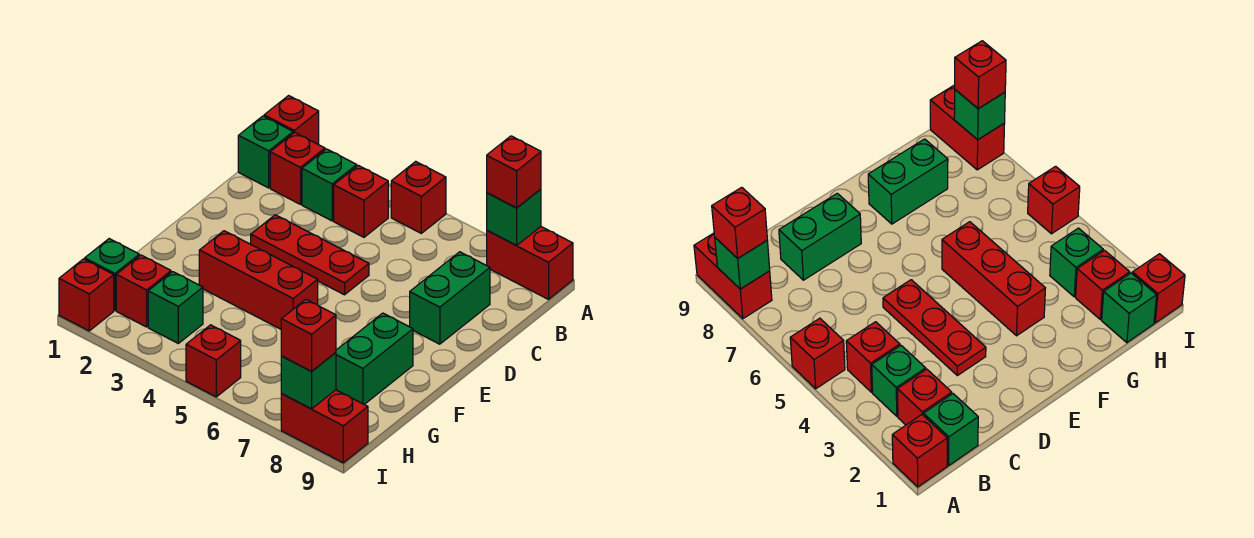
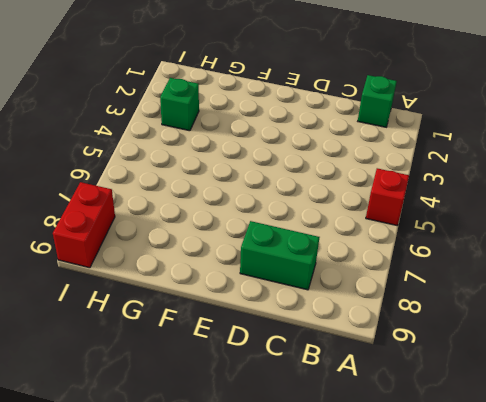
none -> red brick A1 level 1
none -> red brick A8:A9 level 1
none -> red brick B2 level 1

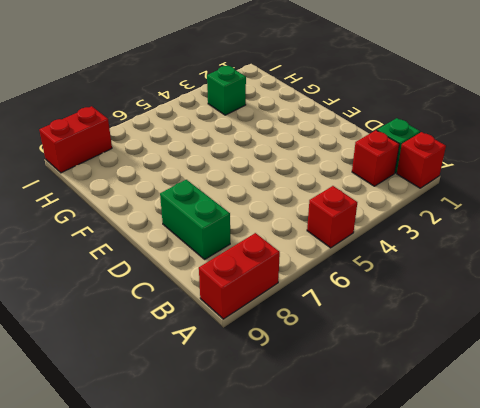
none -> green brick B3 level 1
none -> red brick B4 level 1
none -> red plate D3:D5 level 1

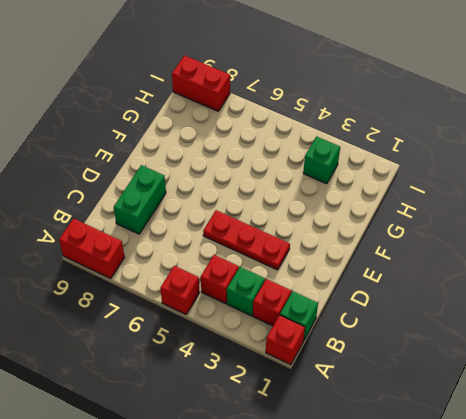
none -> red brick F3:F5 level 1
none -> green brick F8:G8 level 1
none -> green brick H1 level 1

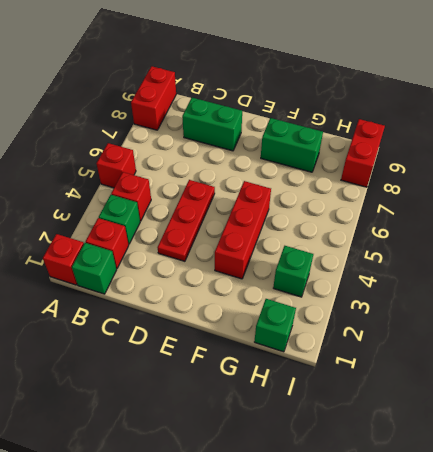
none -> red brick H2 level 1
none -> red brick I1 level 1
none -> red brick I5 level 1

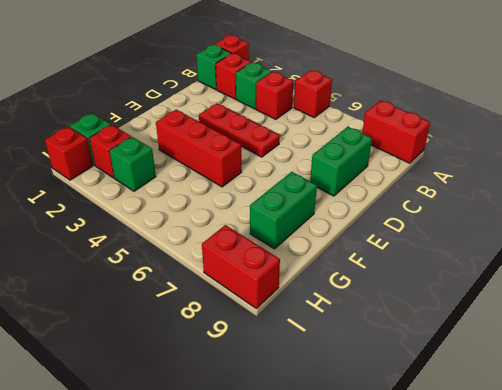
none -> red brick I5 level 1
none -> green brick A8 level 2
none -> green brick I8 level 2

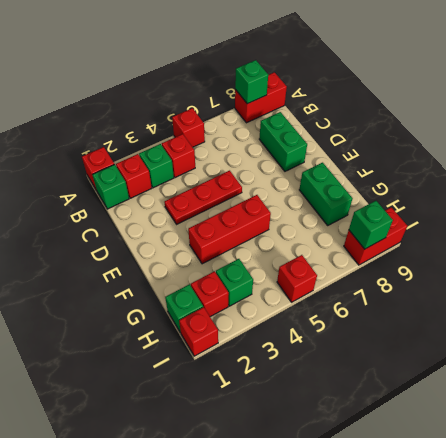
none -> red brick A8 level 3
none -> red brick I8 level 3

